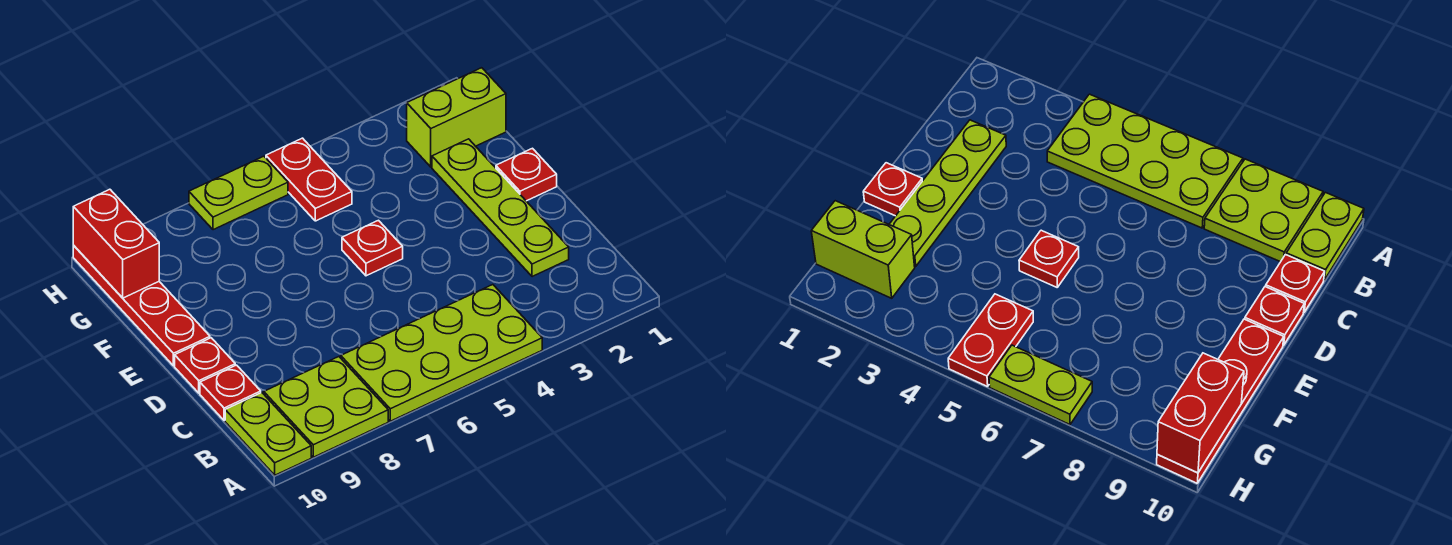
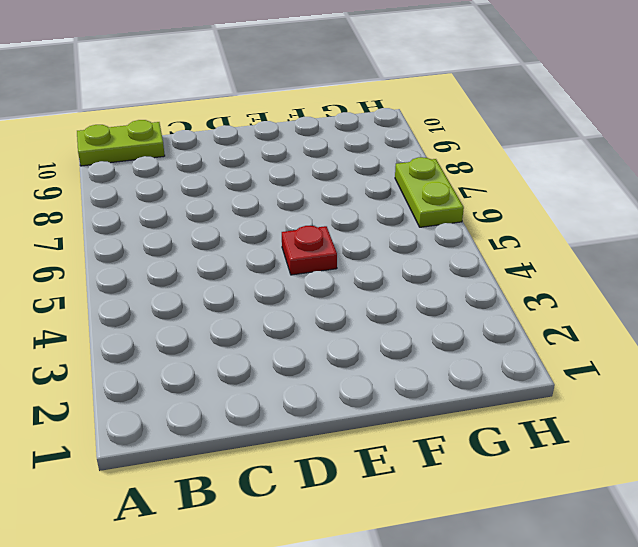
none -> lime plate A4:B7 level 1
none -> lime plate A8:B9 level 1
none -> lime plate C2:F2 level 1

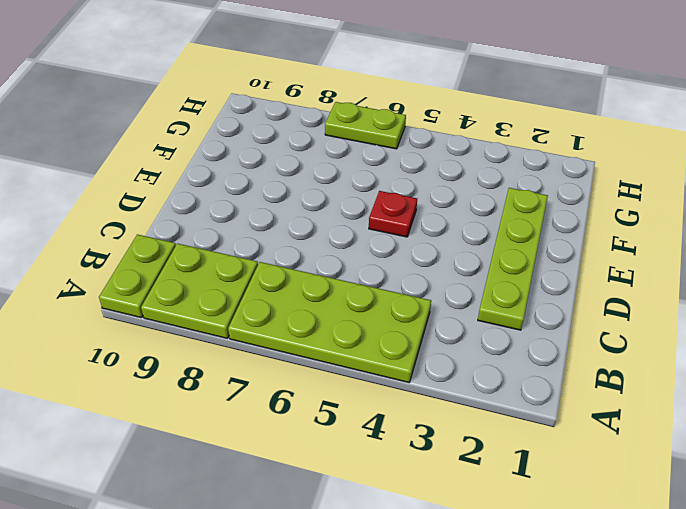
none -> red plate C10 level 1
none -> red plate D10 level 1
none -> red plate E1 level 1

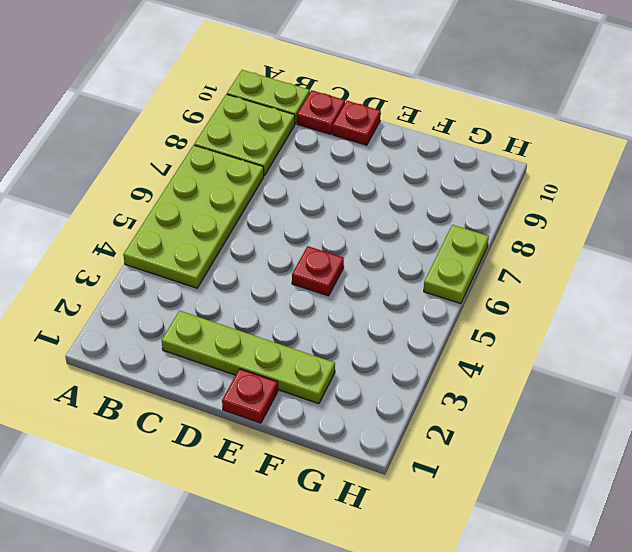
none -> red plate E10:H10 level 1
none -> lime brick G1:G2 level 1
none -> red plate G5:H5 level 1

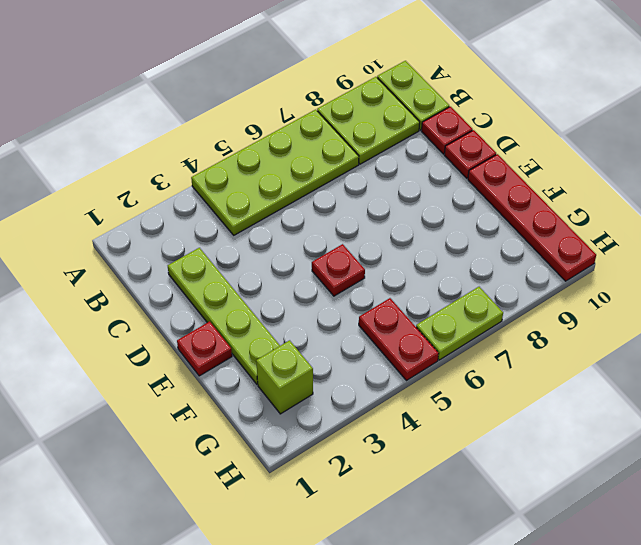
lime brick G2 level 1 -> lime brick G1:G2 level 1
none -> red brick G10:H10 level 2

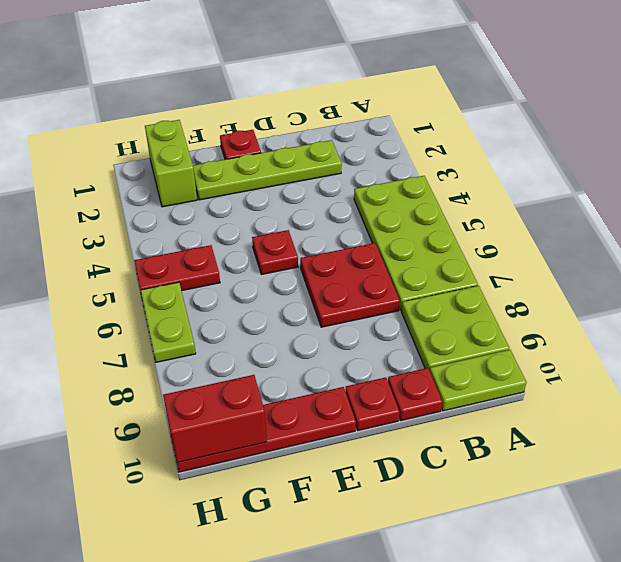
red plate C6:D7 level 1 -> none

